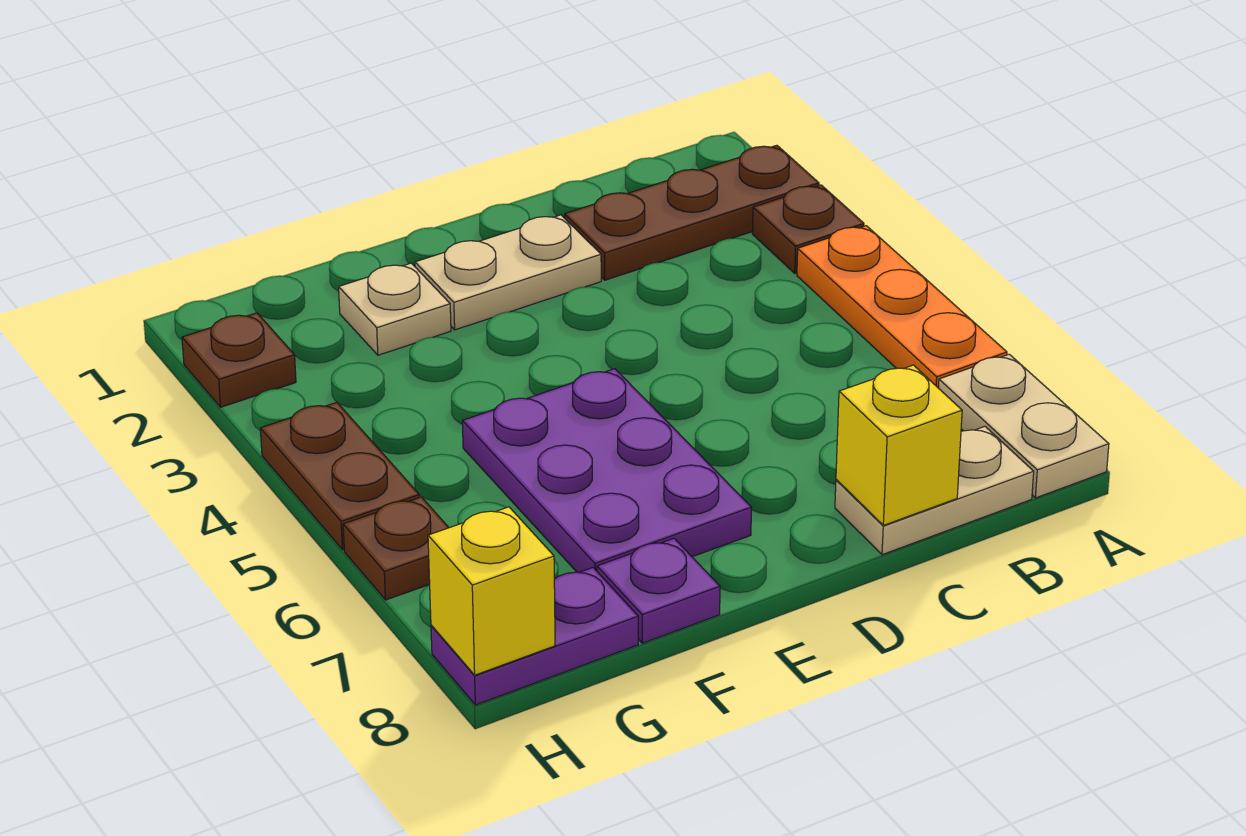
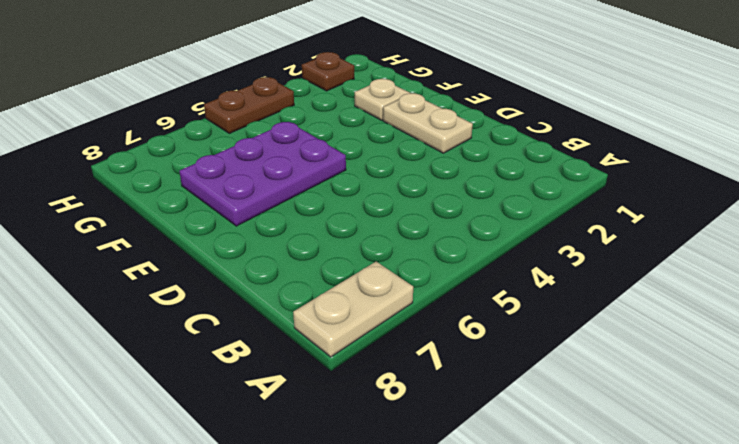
none -> brown plate A2:C2 level 1
none -> brown plate A3 level 1
none -> orange plate A4:A6 level 1

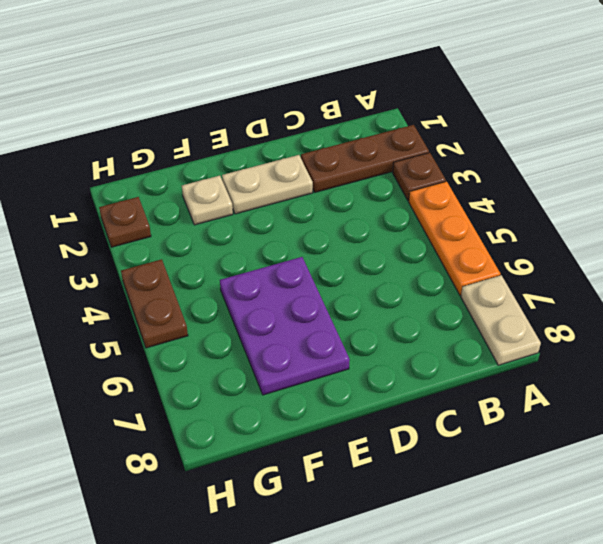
none -> tan plate B8:C8 level 1
none -> purple plate F8 level 1
none -> purple plate G8:H8 level 1

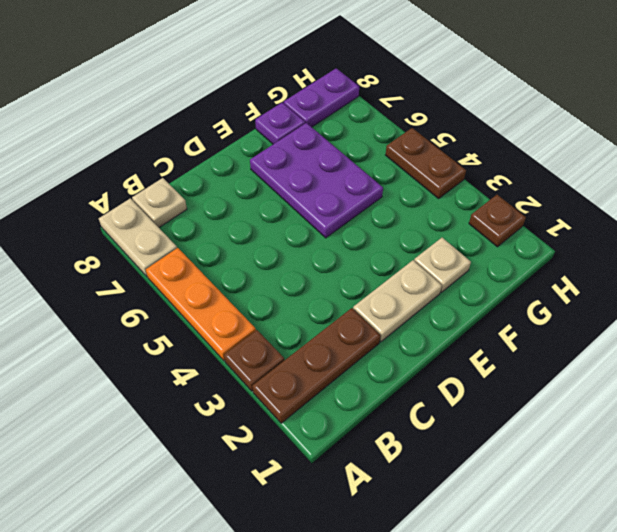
tan plate B8 level 1 -> tan plate B8:C8 level 1
none -> brown plate H6 level 1
none -> yellow brick C8 level 2
none -> yellow brick H8 level 2

